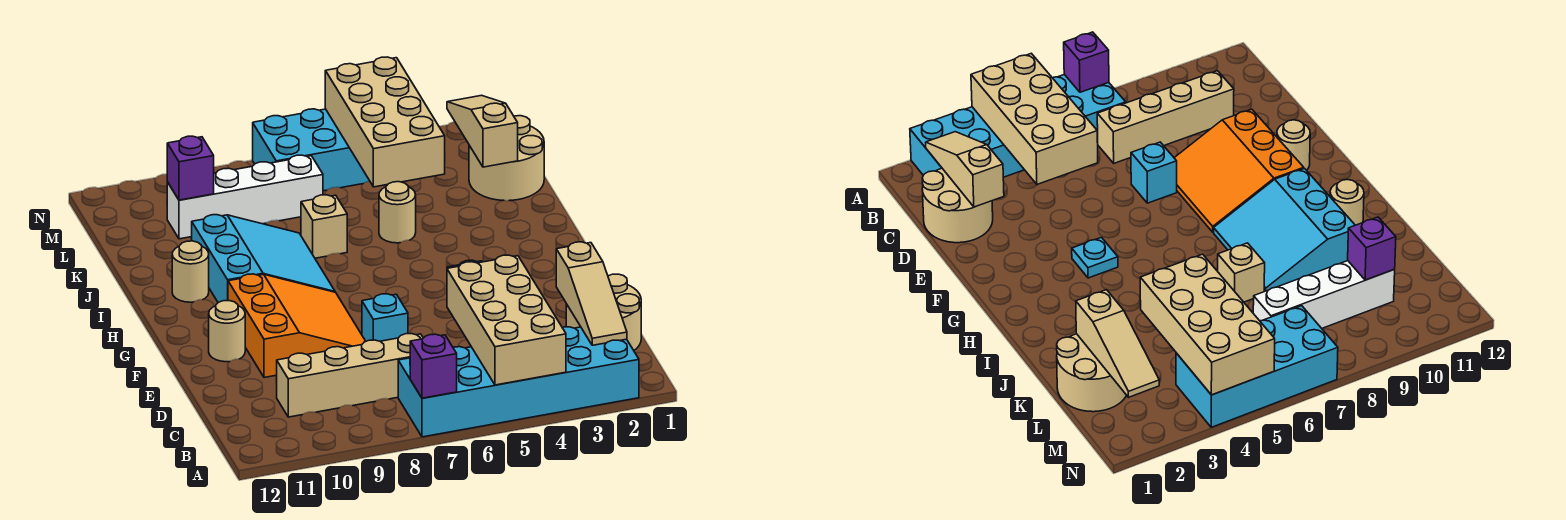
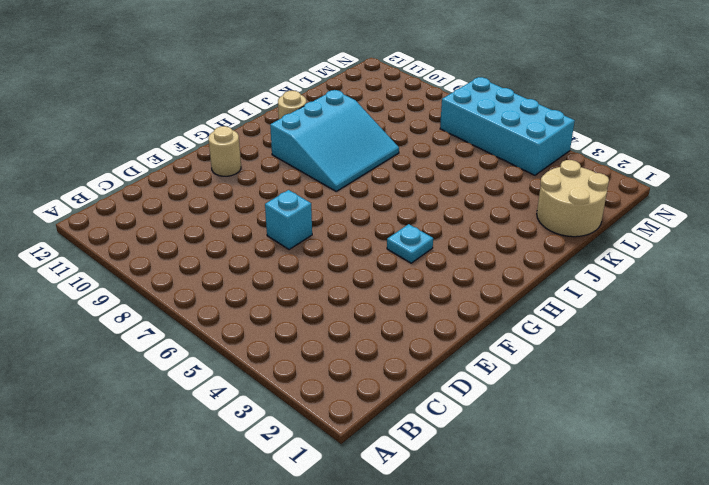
none -> cyan brick A2:B7 level 1
none -> tan round brick C1:D2 level 1
none -> tan brick C7:C10 level 1

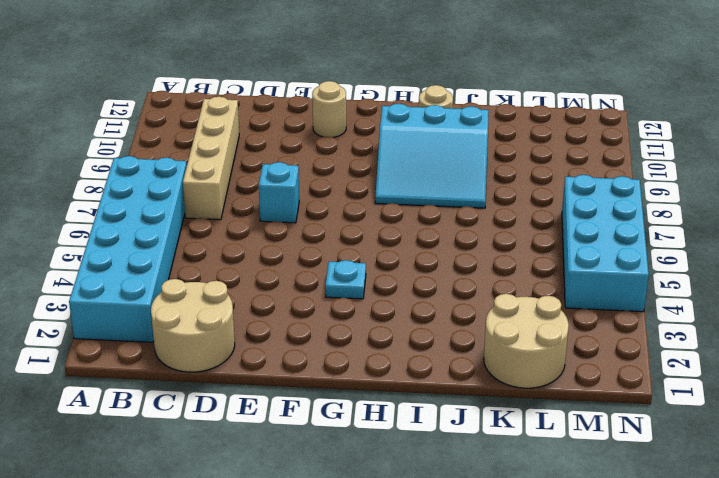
none -> orange slope E8:G10 level 1 top 10
none -> tan round brick J5 level 1
none -> tan brick J7 level 1

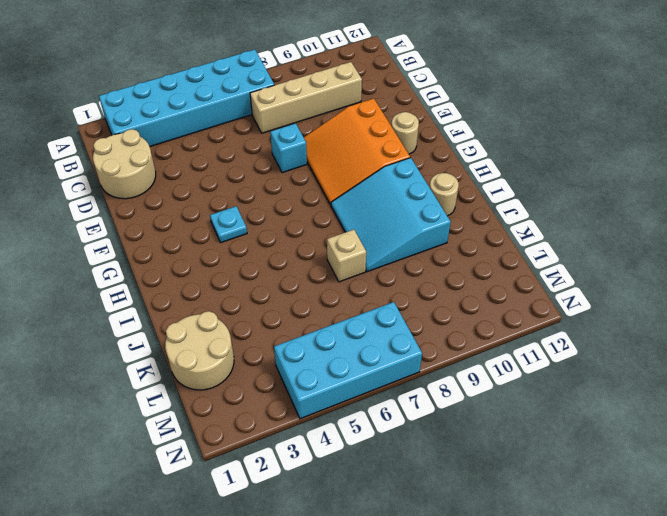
none -> tan round brick J5 level 1
none -> white brick L7:L10 level 1
none -> tan brick A4:D5 level 2

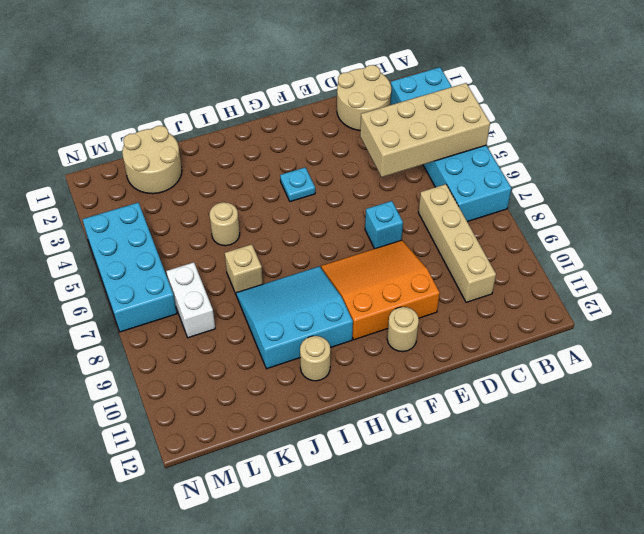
white brick L7:L8 level 1 -> white brick L7:L10 level 1
none -> purple brick A7 level 2
none -> tan slope B2:D2 level 2 top D
none -> tan slope K2:M2 level 2 top K

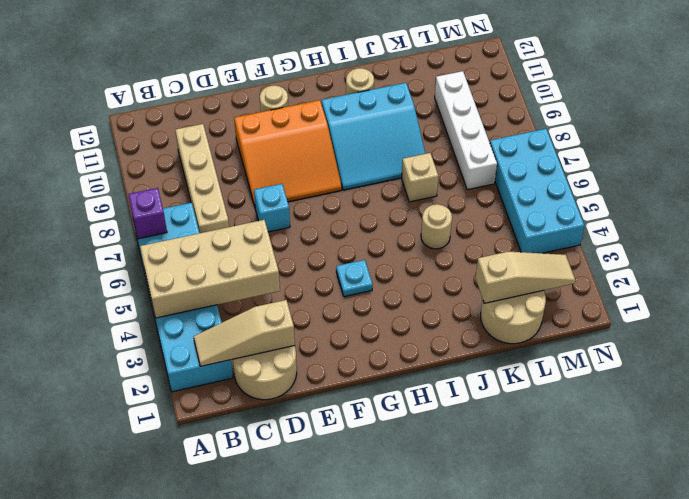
none -> tan brick K4:N5 level 2
none -> purple brick L10 level 2

